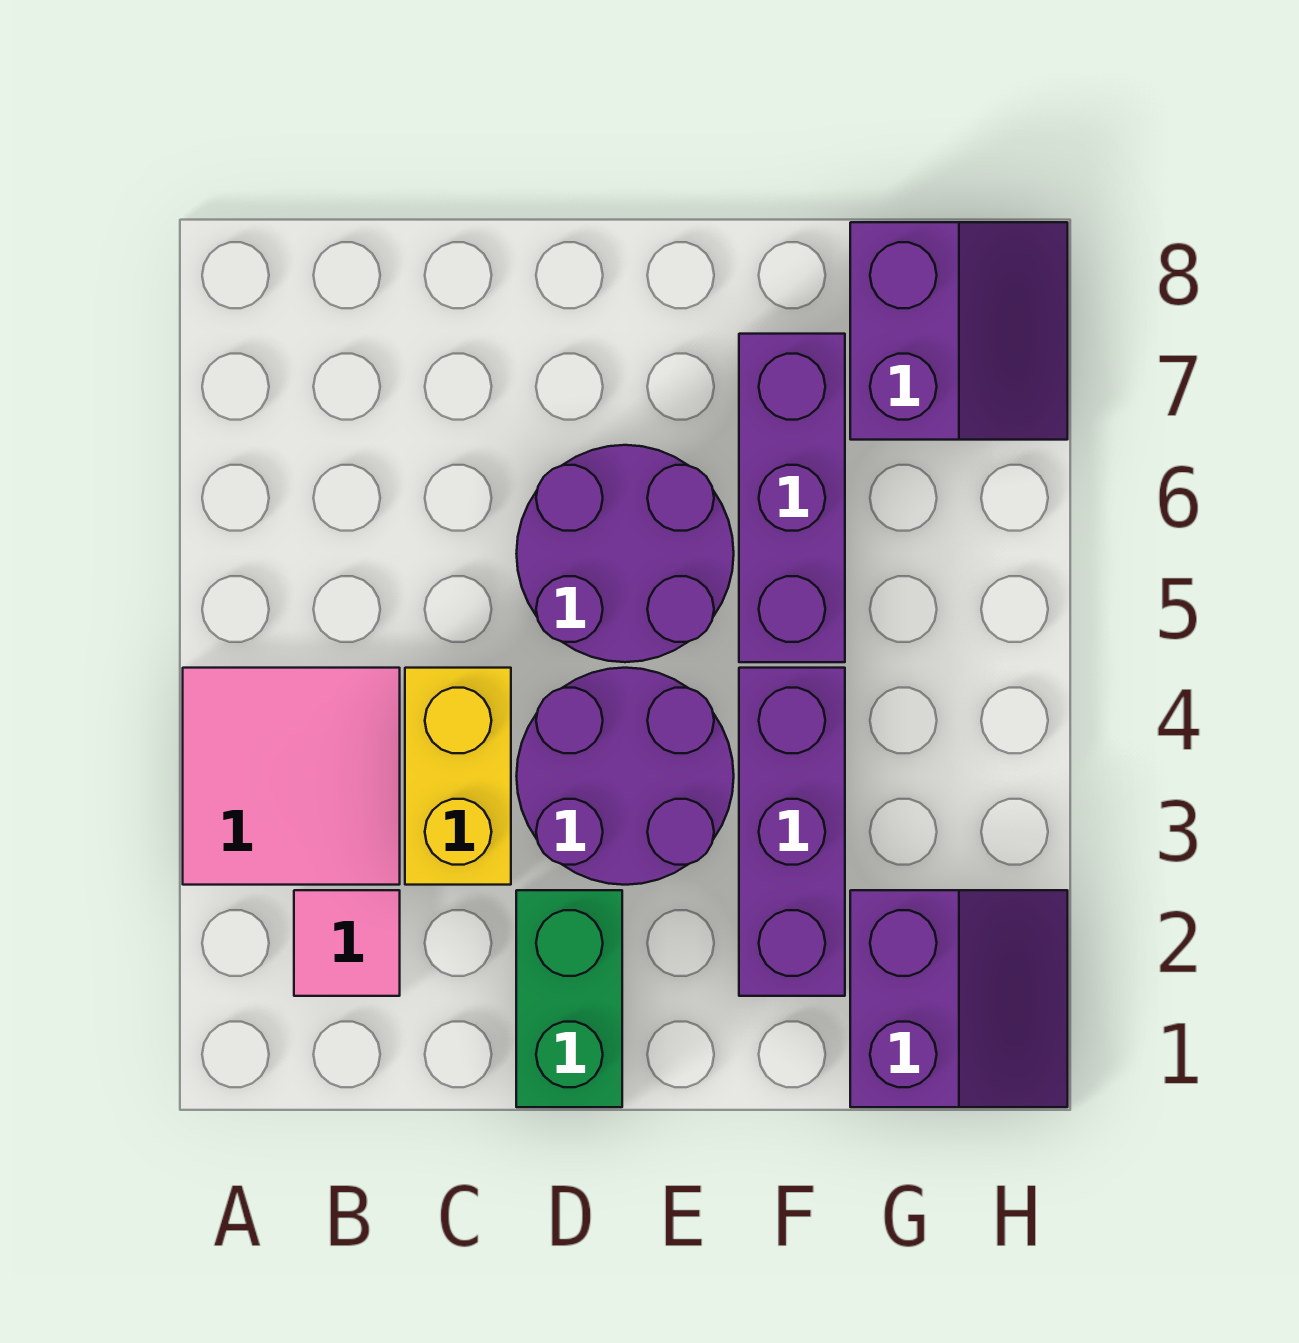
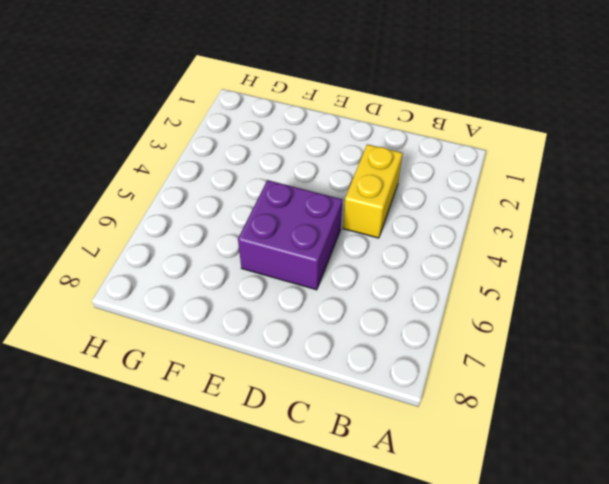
purple brick D5:E6 level 1 -> purple round brick D5:E6 level 1
none -> pink tile A3:B4 level 1
none -> pink tile B2 level 1

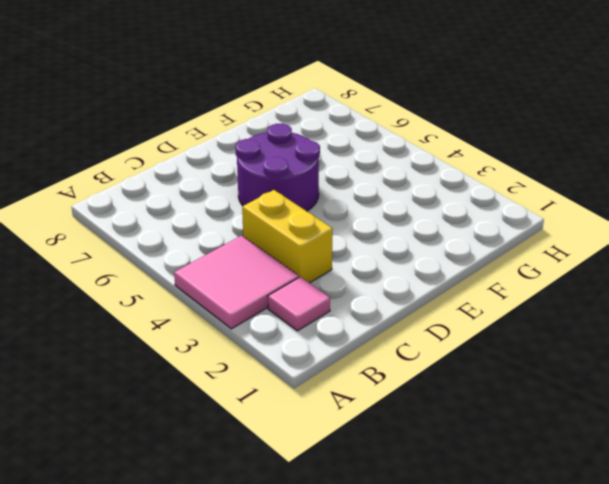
none -> green brick D1:D2 level 1
none -> purple round brick D3:E4 level 1

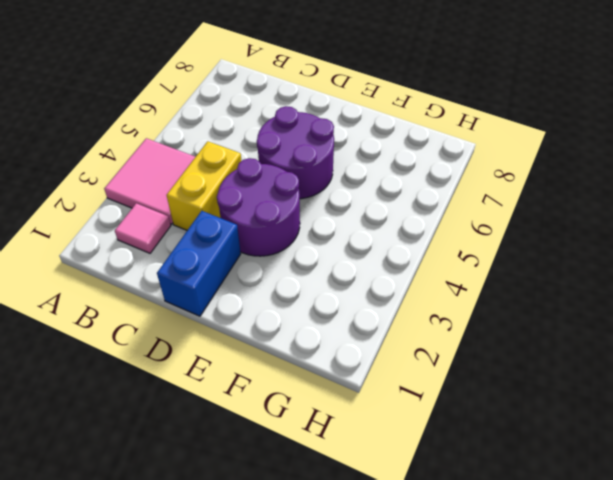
blue brick D1:D2 level 1 -> green brick D1:D2 level 1
none -> purple brick F2:F4 level 1
none -> purple brick F5:F7 level 1

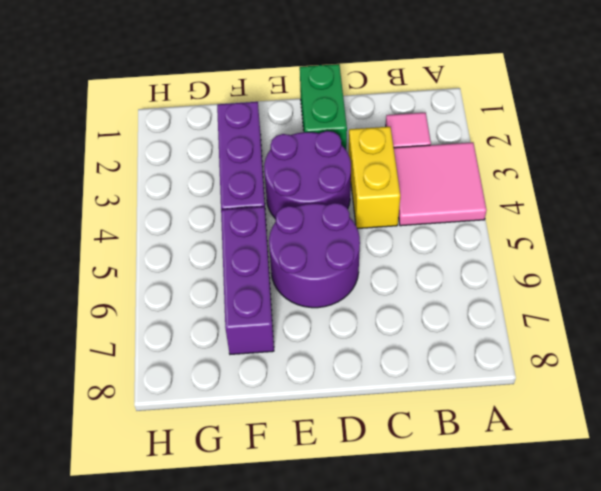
none -> purple slope G1:H2 level 1 top G
none -> purple slope G7:H8 level 1 top G

